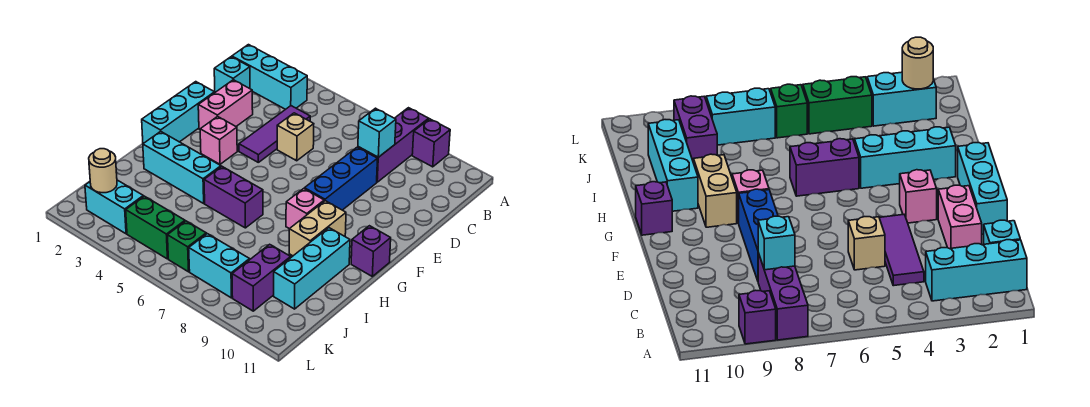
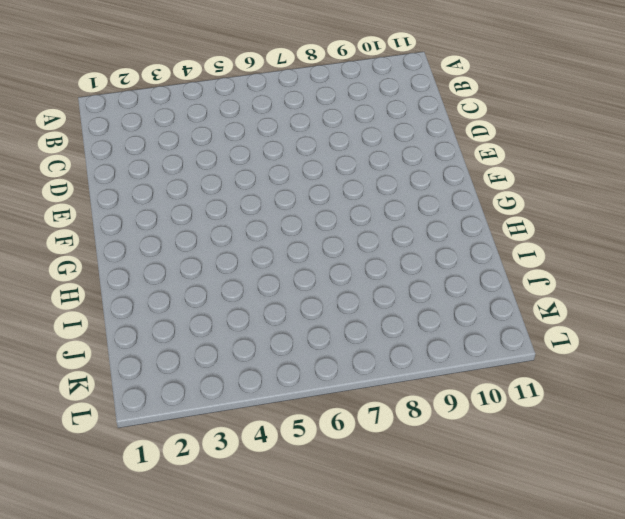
none -> purple brick A8:C8 level 1
none -> purple brick A9 level 1
none -> cyan brick B1:B3 level 1

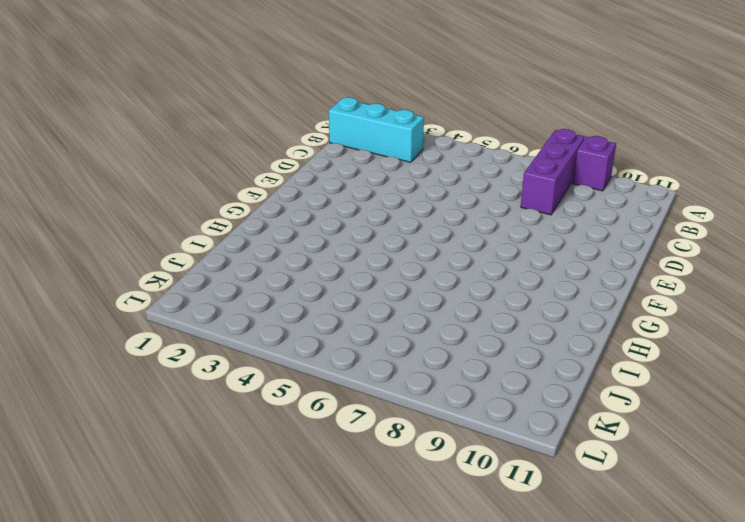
none -> cyan brick C1 level 1
none -> purple tile C4:E4 level 1
none -> pink brick D2:E2 level 1

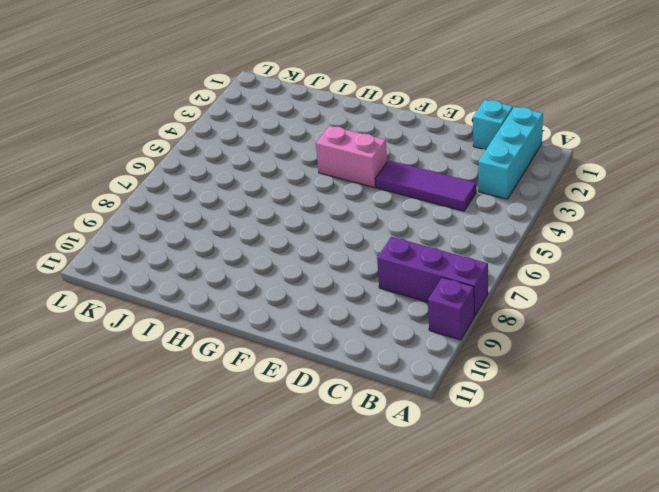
pink brick F4:G4 level 1 -> pink brick D2:E2 level 1
none -> tan brick D5 level 1
none -> blue brick D8:F8 level 1
none -> cyan brick E1:G1 level 1

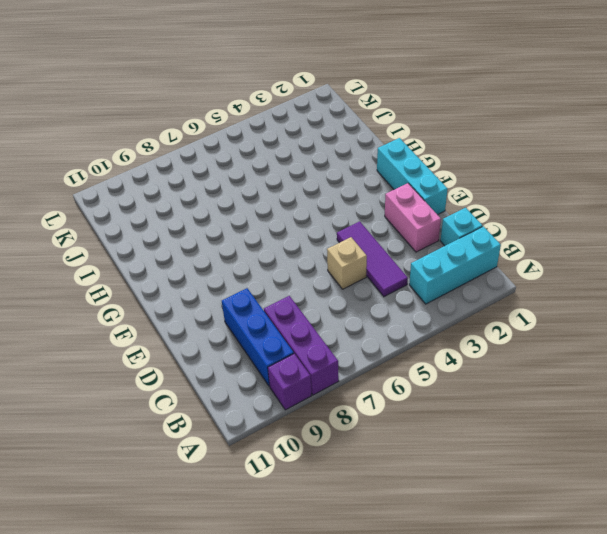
blue brick B9:D9 level 1 -> blue brick D8:F8 level 1
none -> pink brick F3 level 1
none -> pink brick G8 level 1
none -> tan brick G9:H9 level 1

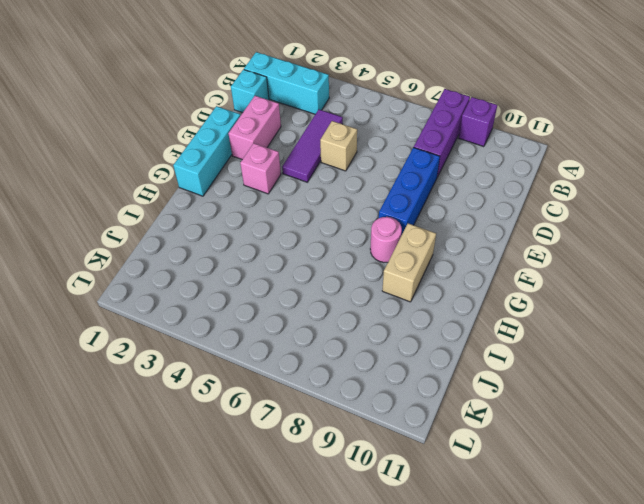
pink round brick G8 level 1 -> pink brick G8 level 1
none -> purple brick G11 level 1
none -> cyan brick H2:H4 level 1
none -> purple brick H5:H6 level 1

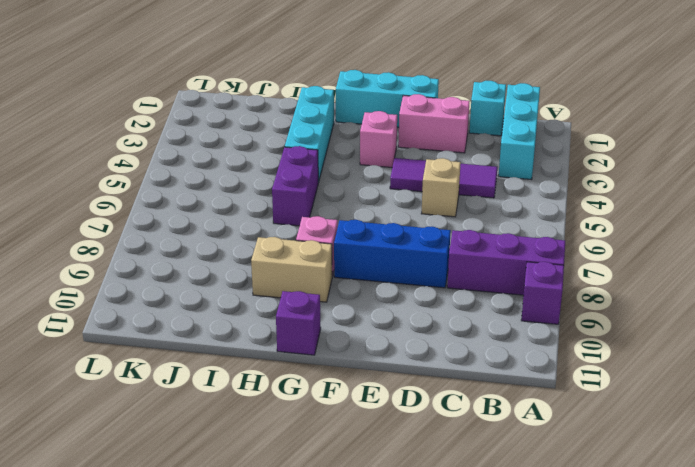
none -> cyan brick H10:J10 level 1
none -> purple brick J9:K9 level 1
none -> cyan brick K2:K3 level 1

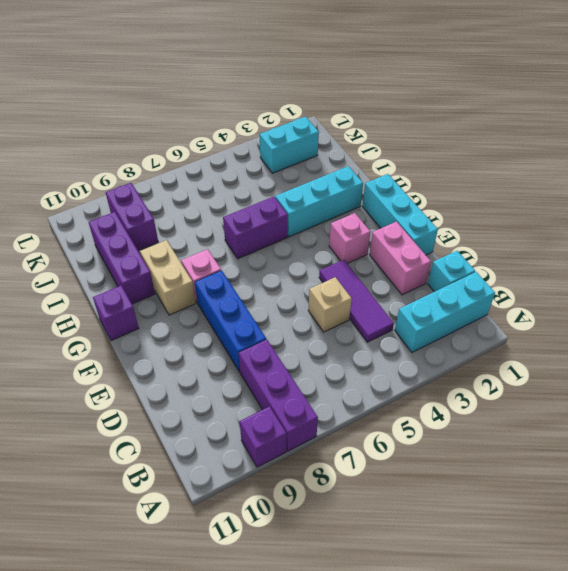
purple brick H10:J10 level 1 -> cyan brick H10:J10 level 1
none -> green brick K4:K5 level 1
none -> green brick K6 level 1
none -> cyan brick K7:K8 level 1

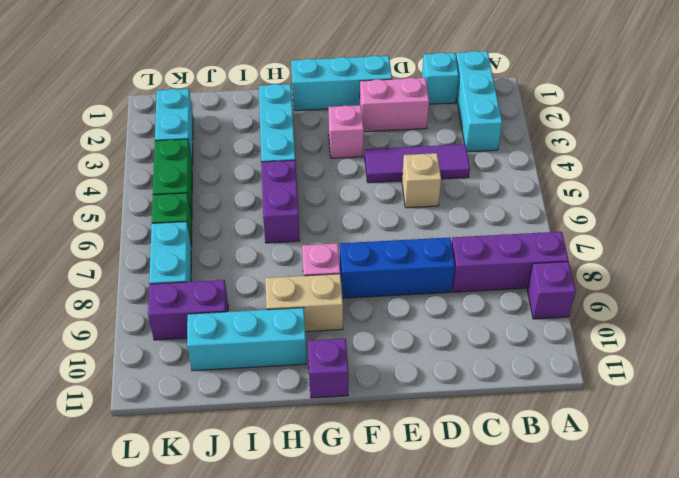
none -> cyan brick C8 level 2
none -> tan round brick K2 level 2

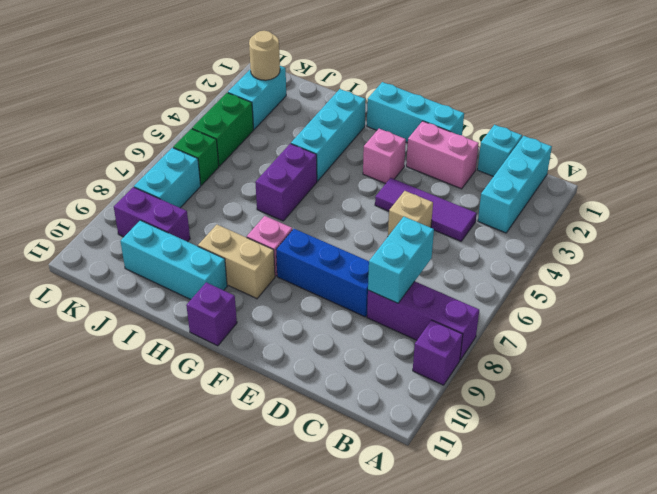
cyan brick C7:C8 level 2 -> cyan brick C8 level 2

